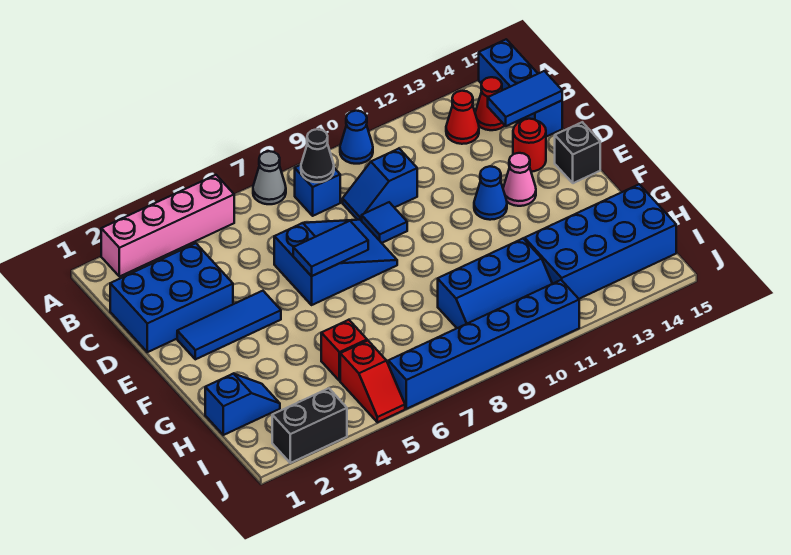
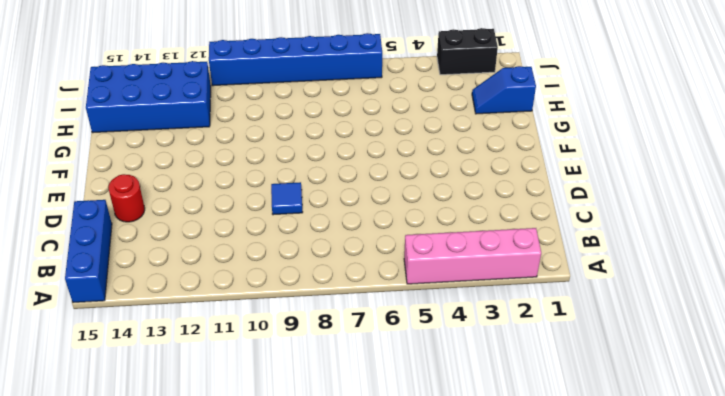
none -> grey cone A7 level 1
none -> blue cone A10 level 1
none -> blue brick B8 level 1

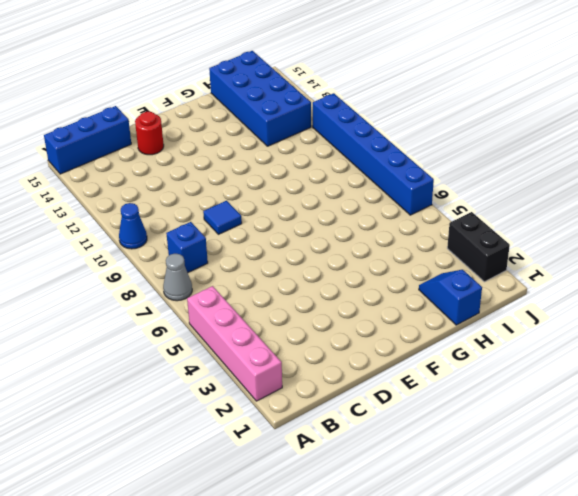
none -> red cone B13 level 1
none -> red cone B14 level 1
none -> blue brick C1:D3 level 1

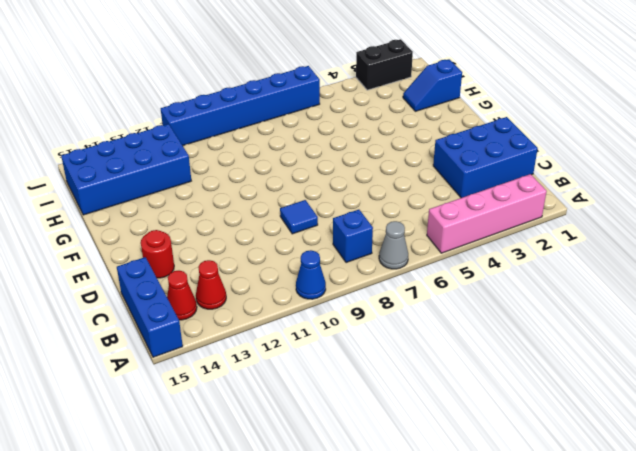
none -> blue slope C9:C10 level 1 top 10
none -> blue slope D6:E8 level 1 top 6
none -> blue tile E2:E4 level 1

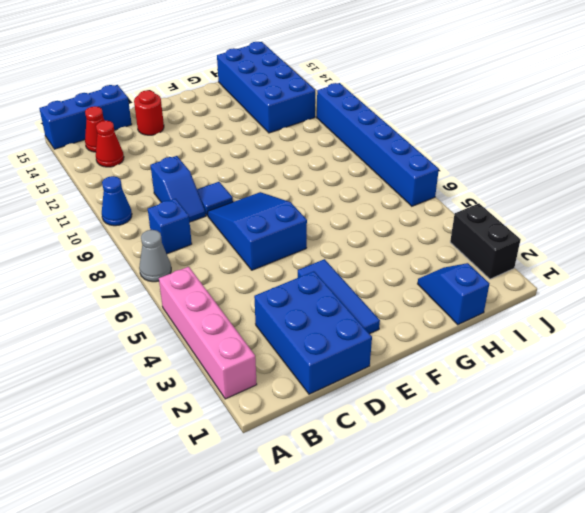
none -> blue cone E12 level 1
none -> pink cone E13 level 1
none -> black brick E15 level 1

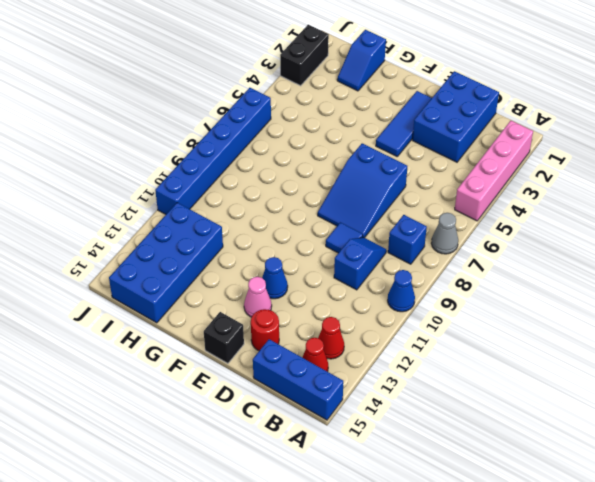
none -> red brick H5 level 1
none -> blue slope H9:I11 level 1 top H
none -> red slope I5:J5 level 1 top I

